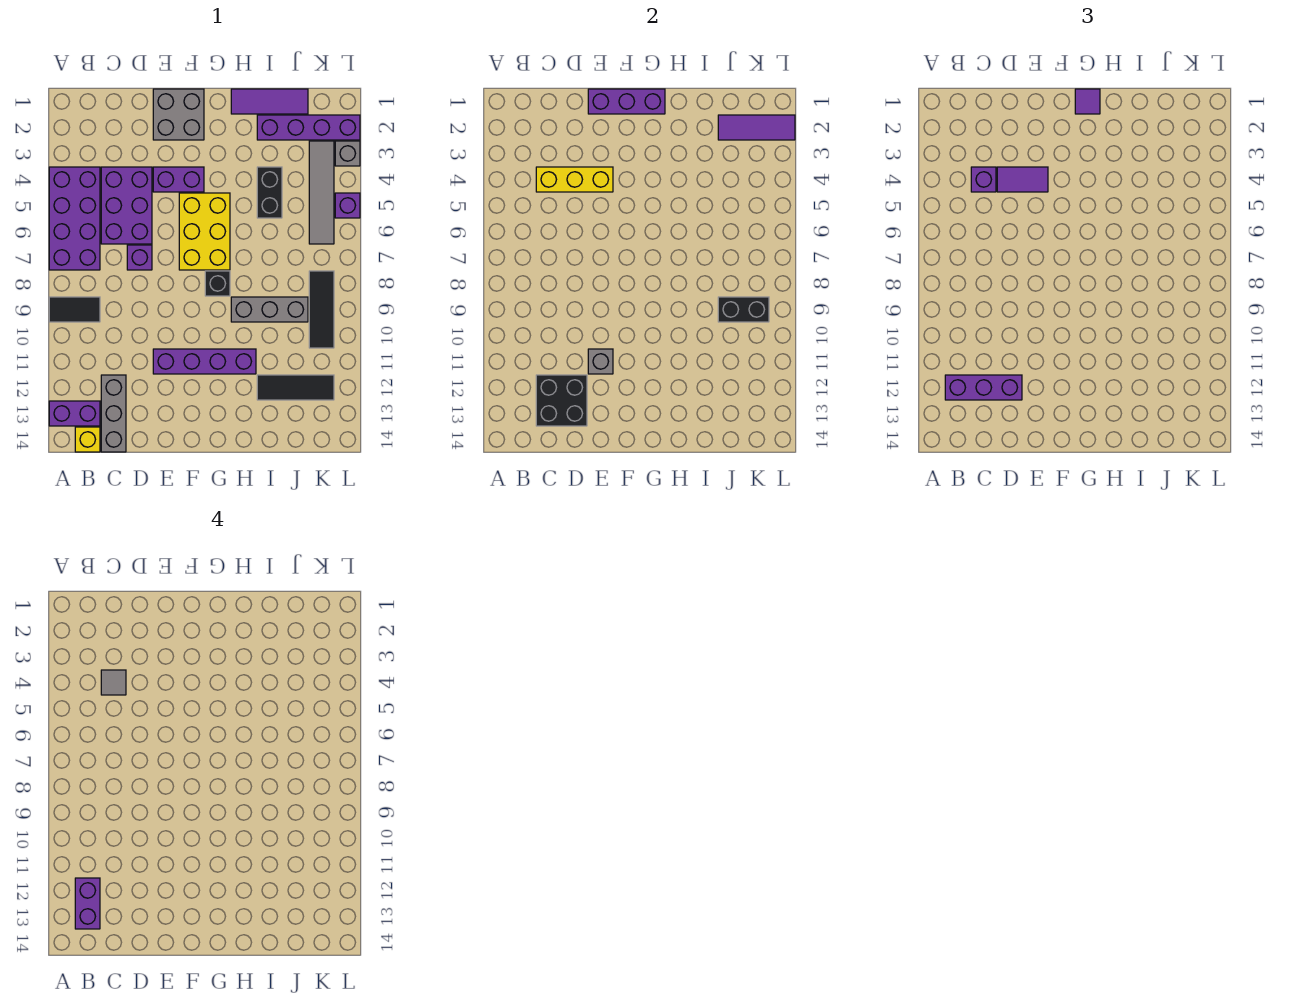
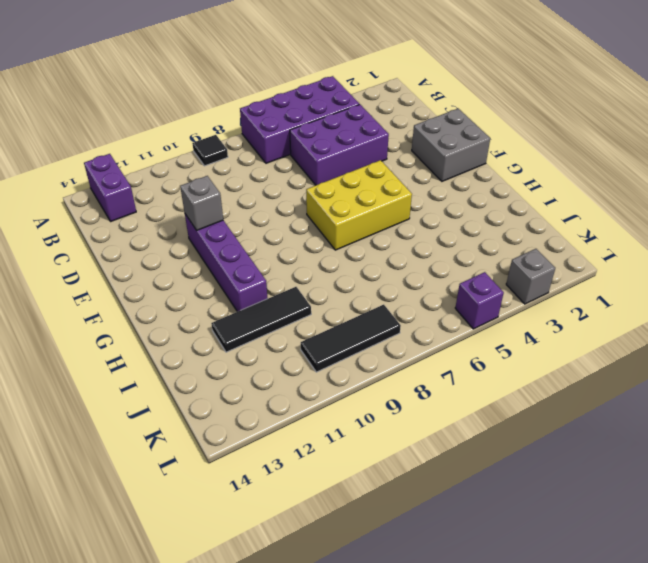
black tile A9 level 1 -> black tile A9:B9 level 1
black tile I10:I12 level 1 -> black tile I12:K12 level 1
none -> yellow brick B14 level 1
none -> grey brick C12:C14 level 1
none -> purple brick D7 level 1
none -> purple brick E4:F4 level 1

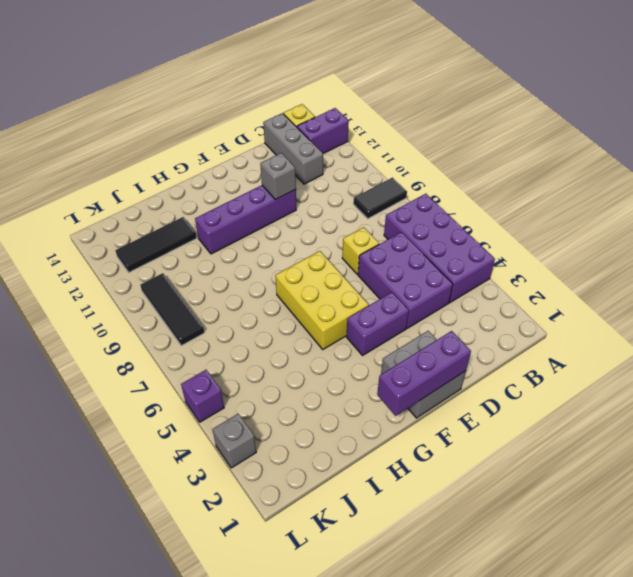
yellow brick D7 level 1 -> purple brick D7 level 1
none -> black brick G8 level 1
none -> purple tile H1:J1 level 1
none -> grey brick H9:J9 level 1
none -> purple brick I2:L2 level 1

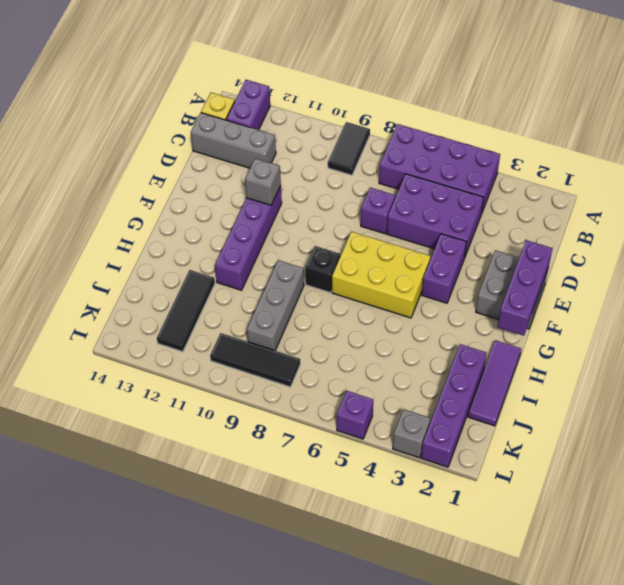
none -> black brick I4:I5 level 1
none -> grey tile K3:K6 level 1
none -> yellow brick C4:E4 level 2
none -> black brick C12:D13 level 2

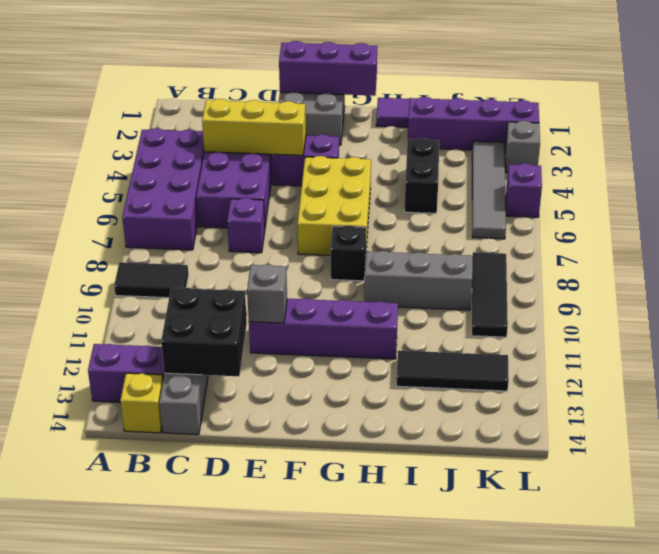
none -> purple tile J2:L2 level 2
none -> black brick J9:K9 level 2
none -> purple brick B12:D12 level 3
none -> purple brick C4 level 3

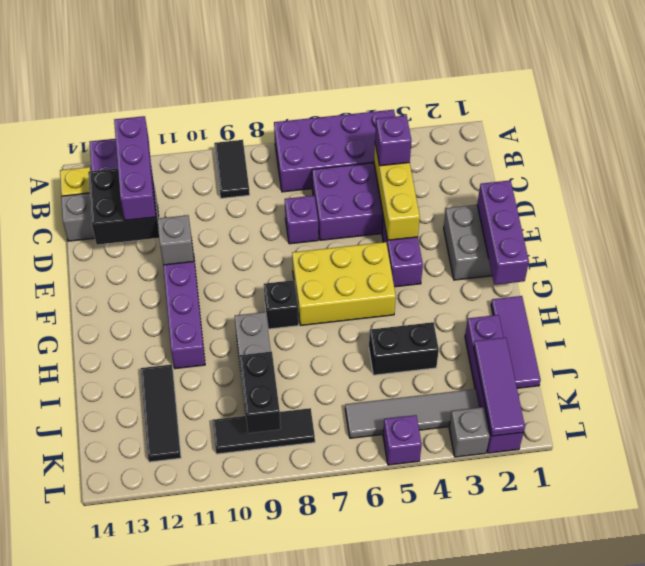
none -> purple tile D4:E4 level 3
none -> purple tile G1 level 3
none -> purple brick B12:B13 level 4
none -> grey tile C4 level 4

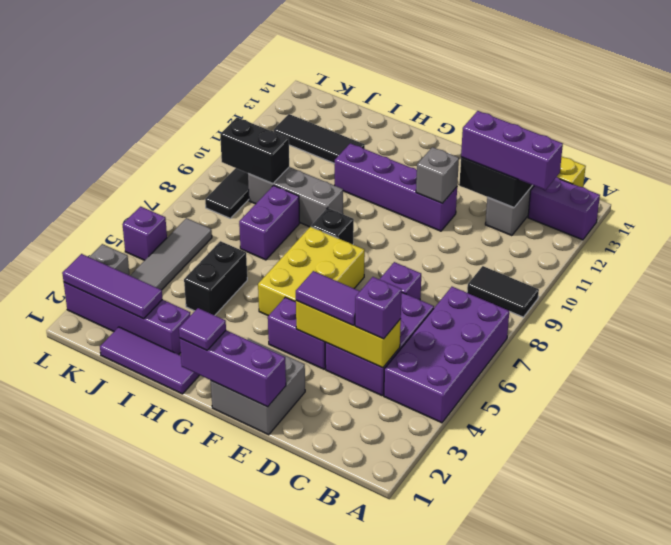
purple brick I7:I8 level 1 -> purple brick B12:B13 level 4
none -> grey tile C4 level 4

